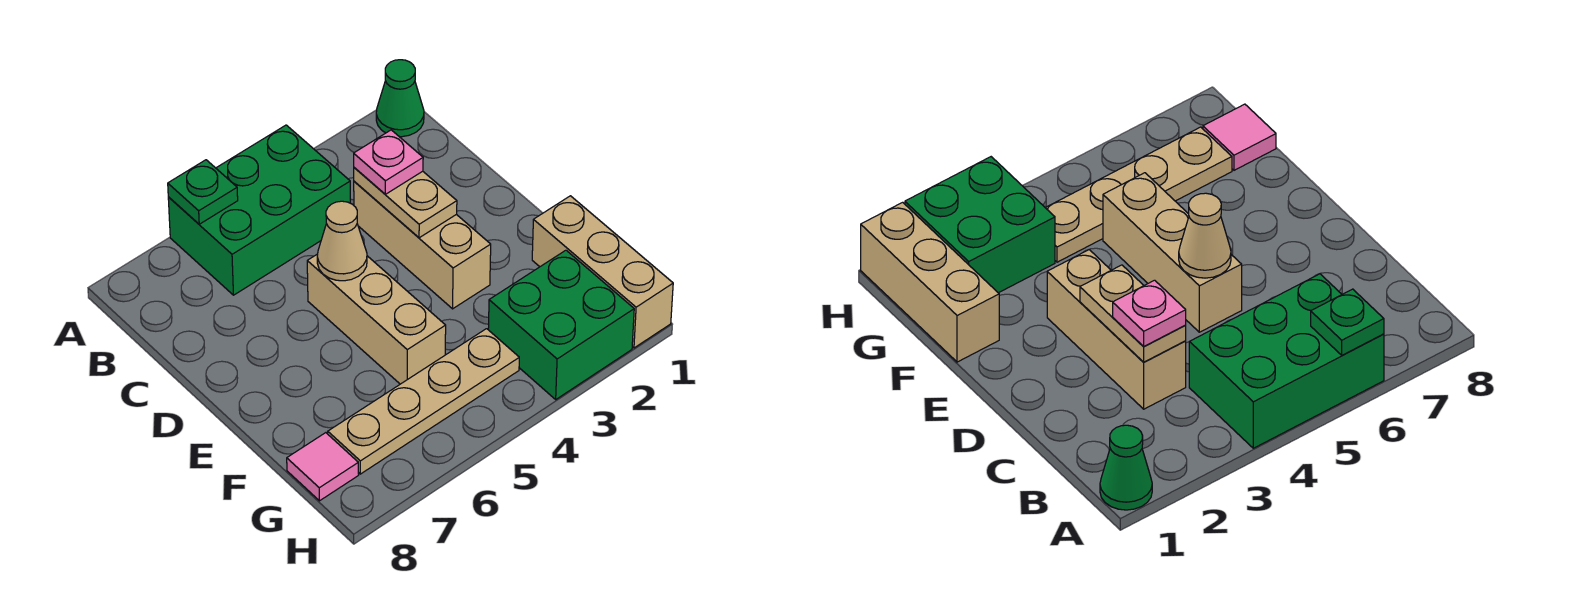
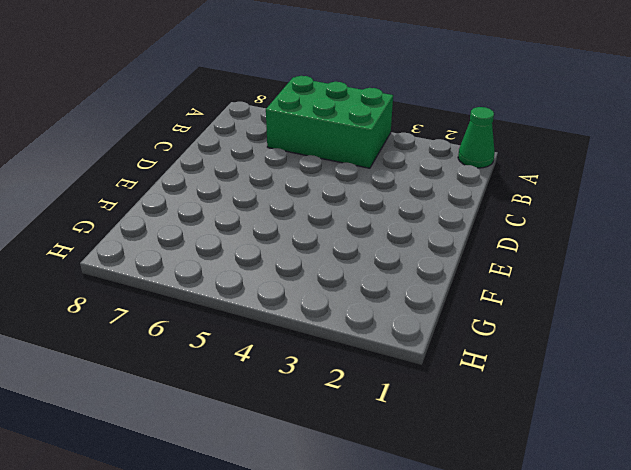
none -> tan brick C3:E3 level 1
none -> tan brick D5:F5 level 1
none -> tan brick F1:H1 level 1

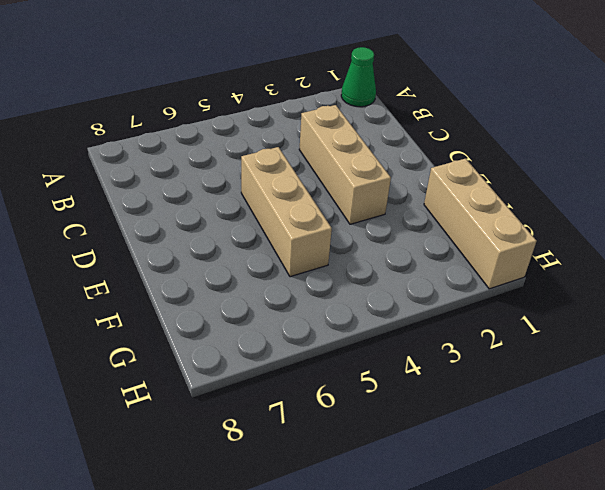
none -> green brick A4:B6 level 1
none -> green brick G2:H3 level 1
none -> tan plate G4:G7 level 1

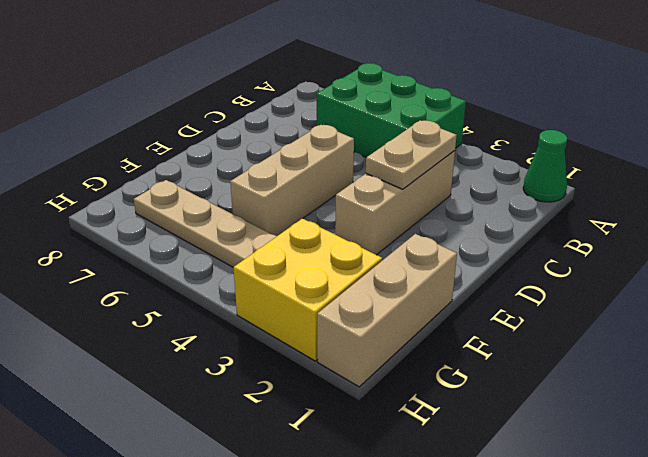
yellow brick G2:H3 level 1 -> green brick G2:H3 level 1
none -> pink tile G8 level 1
none -> green plate A6 level 2
none -> tan cone D5 level 2

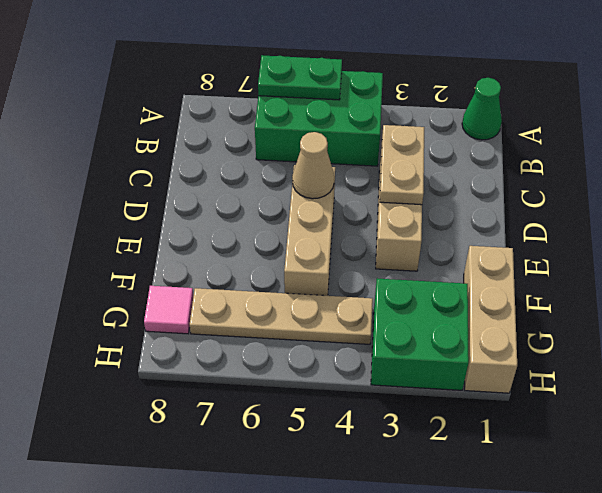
green plate A5:A6 level 2 -> green plate A6 level 2
none -> pink plate C3 level 3

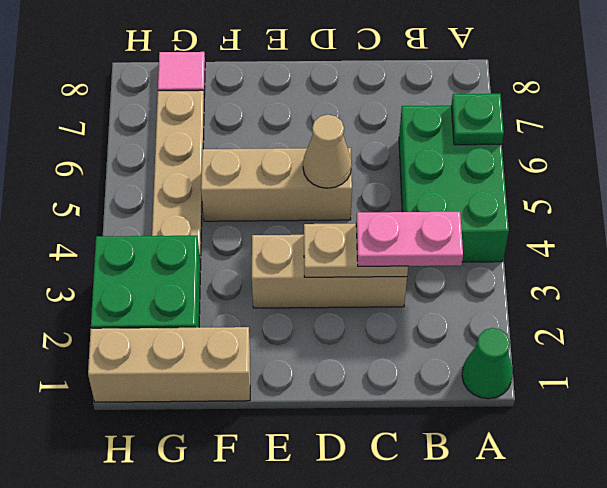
pink plate B3:C3 level 3 -> pink plate C3 level 3

